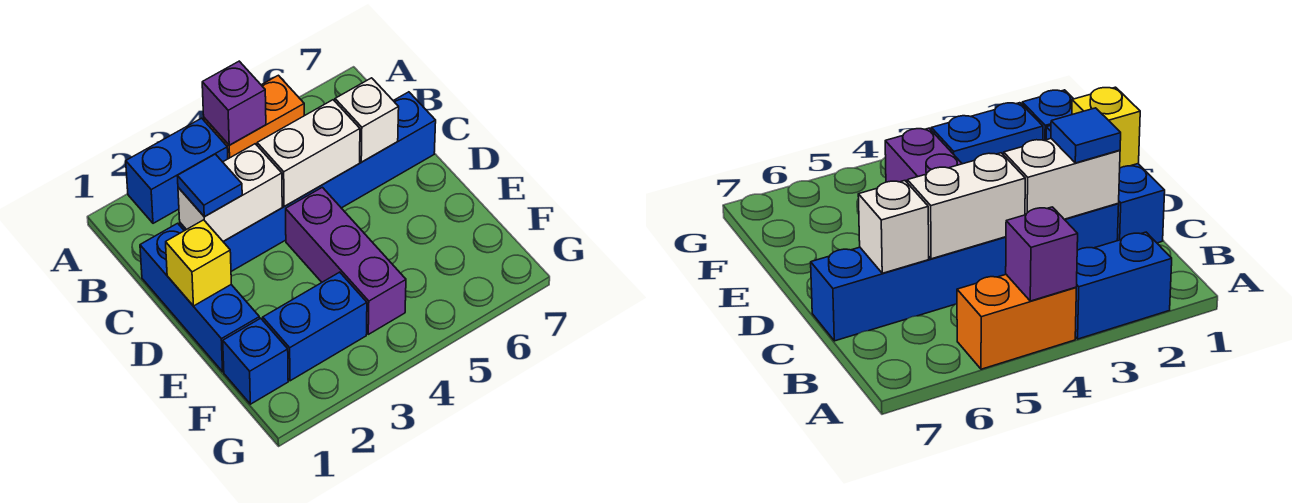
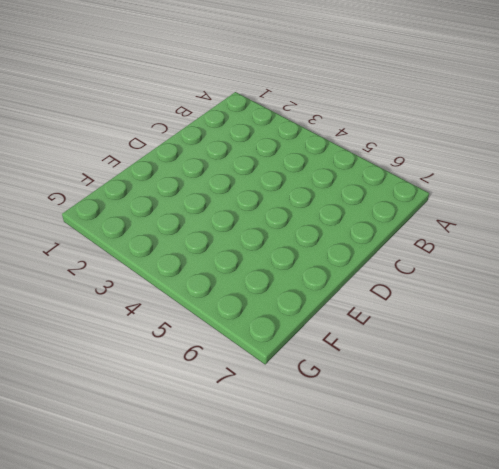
none -> blue brick A2:A3 level 1
none -> orange brick A4:A5 level 1
none -> blue brick C1:E1 level 1

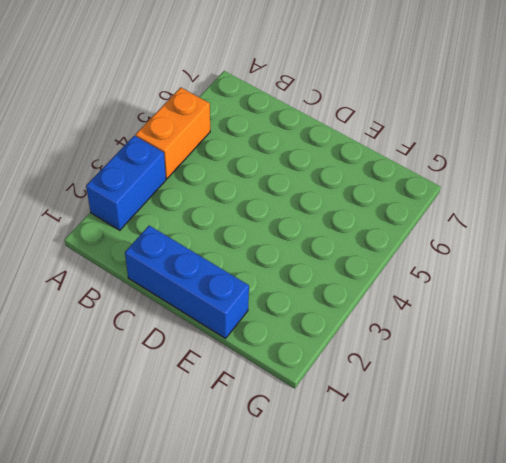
none -> blue brick C2:C7 level 1
none -> purple brick D4:F4 level 1
none -> blue brick F1 level 1

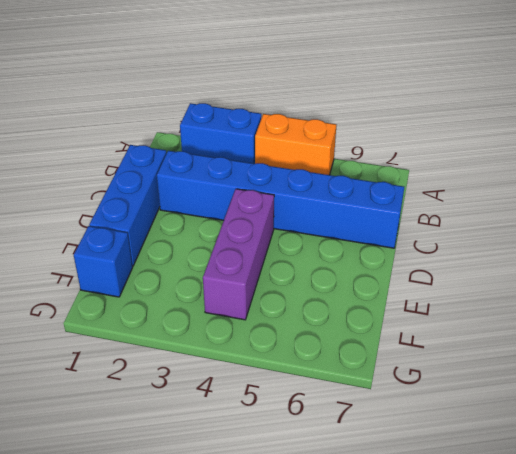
none -> blue brick F2:F3 level 1
none -> purple brick A4 level 2
none -> white brick C2:C3 level 2

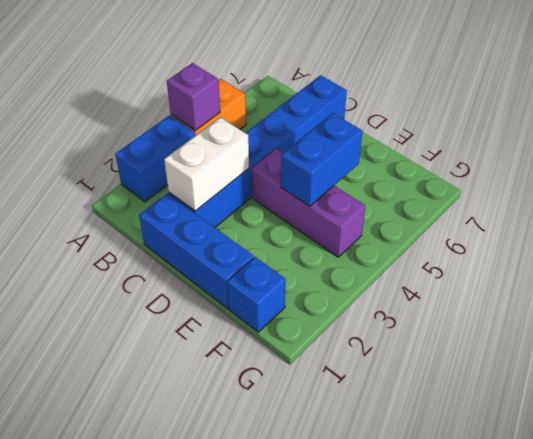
blue brick E4:E5 level 2 -> blue brick F2:F3 level 1
none -> white brick C4:C5 level 2
none -> white brick C6 level 2
none -> yellow brick D1 level 2

